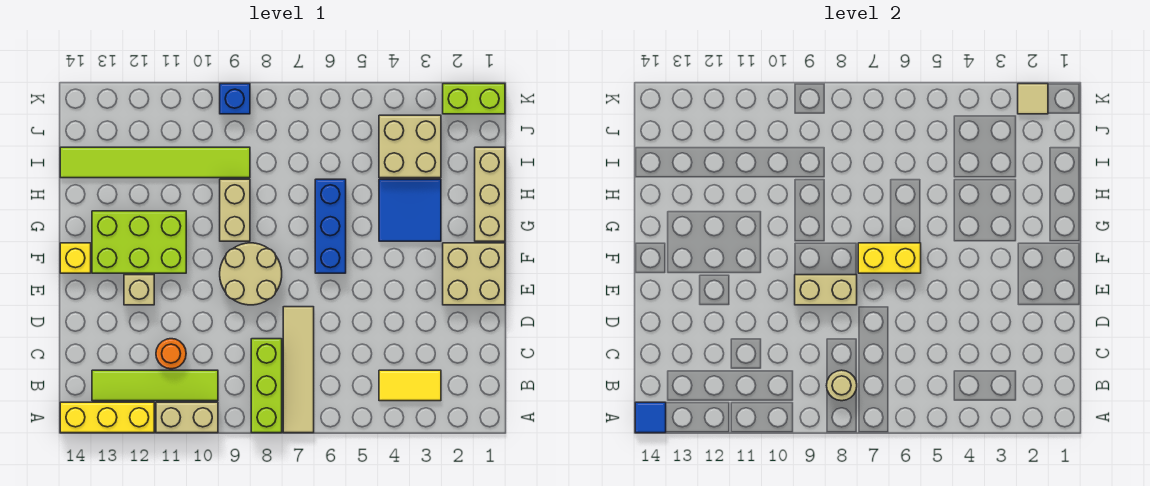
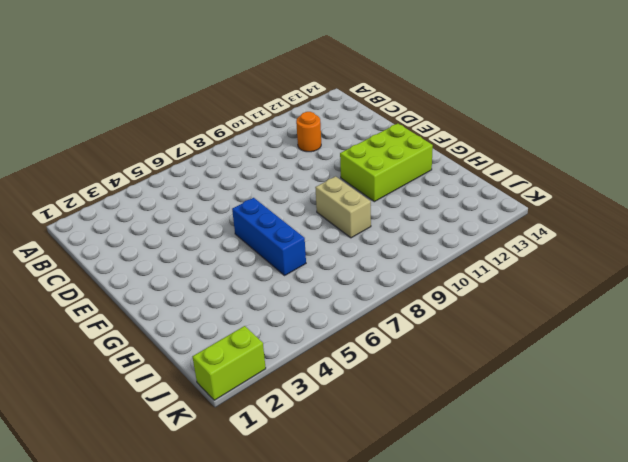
none -> tan tile A7:D7 level 1
none -> lime brick A8:C8 level 1
none -> tan brick A10:A11 level 1

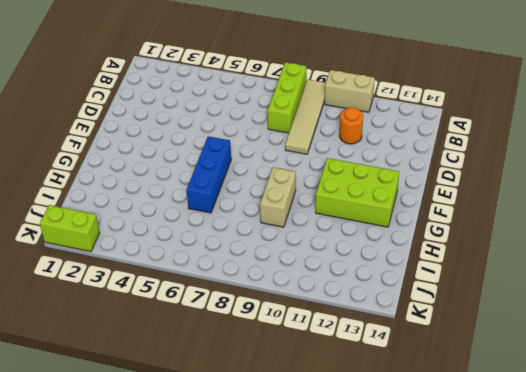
tan tile A9:D9 level 1 -> tan tile A7:D7 level 1
none -> yellow brick A12:A14 level 1
none -> yellow tile B3:B4 level 1
none -> lime tile B10:B13 level 1

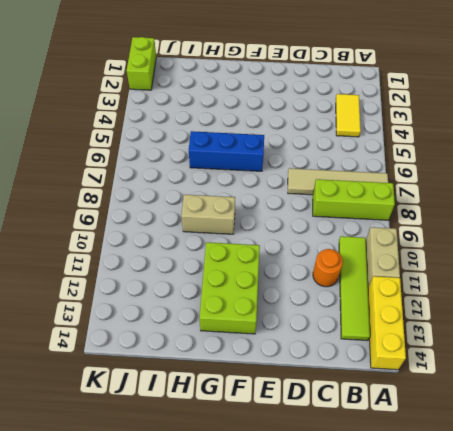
none -> tan brick E1:F2 level 1
none -> tan round brick E8:F9 level 1
none -> tan brick E12 level 1

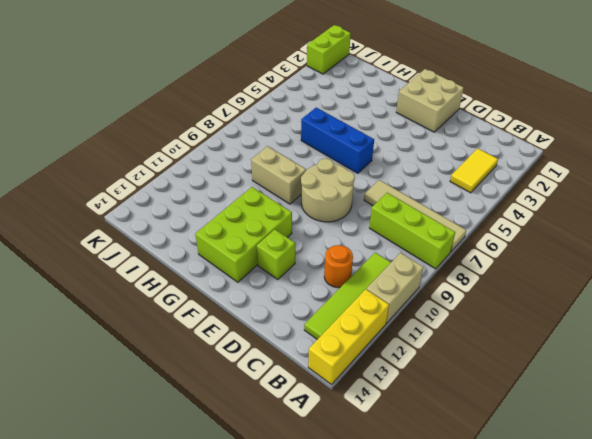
lime brick E12 level 1 -> tan brick E12 level 1
none -> yellow brick F14 level 1
none -> tan brick G1:I1 level 1
none -> blue tile G3:H4 level 1

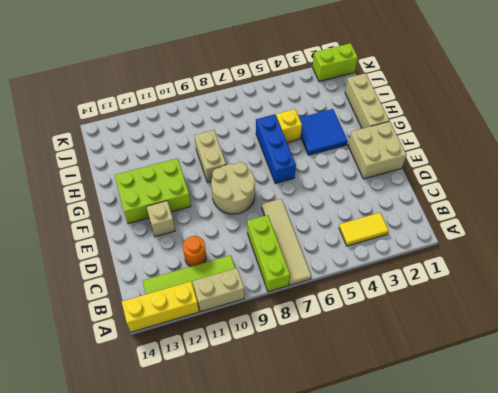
yellow brick H5 level 1 -> yellow brick F14 level 1
none -> tan brick I3:J4 level 1
none -> lime tile I9:I14 level 1
none -> blue brick K9 level 1

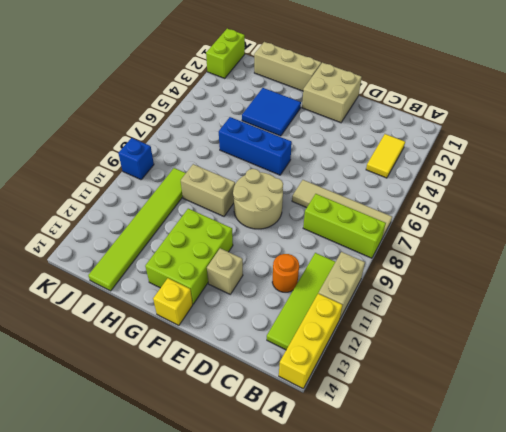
none -> tan brick I3:J4 level 1
none -> blue tile A14 level 2
none -> tan round brick B8 level 2

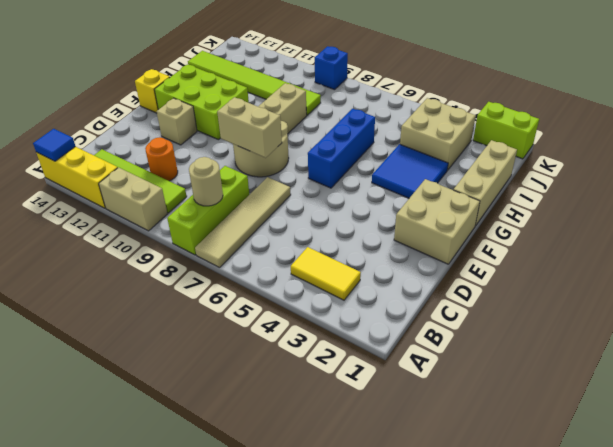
none -> yellow brick F6:F7 level 2
none -> tan tile K2 level 2

